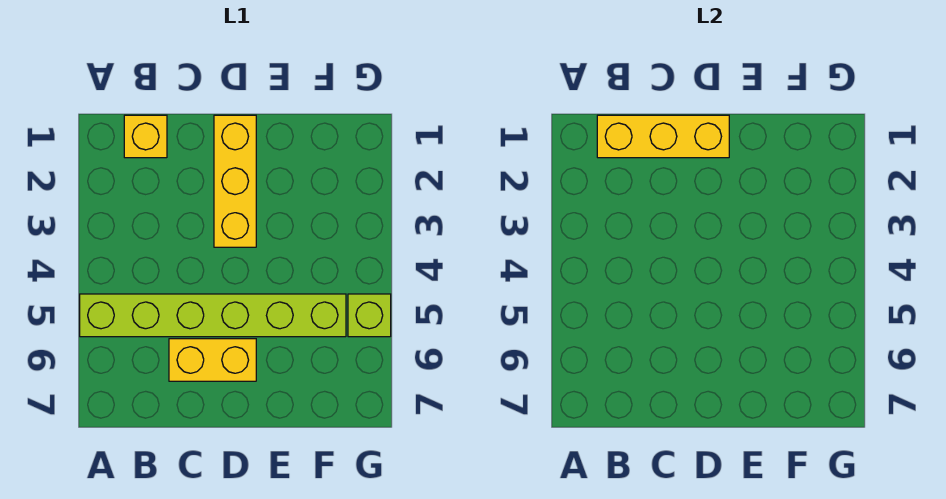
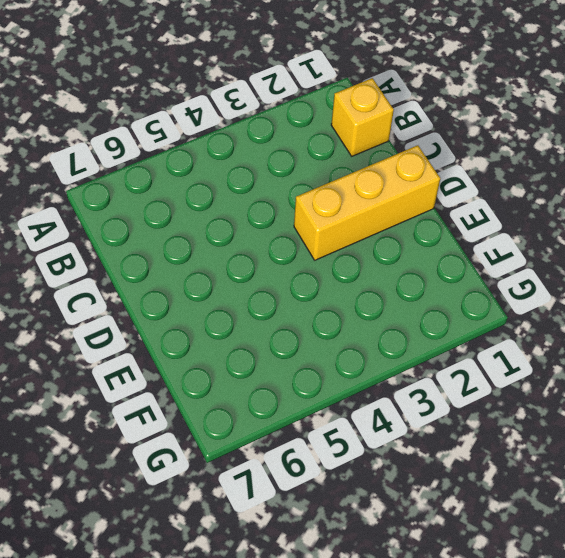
none -> lime brick A5:F5 level 1
none -> yellow brick C6:D6 level 1

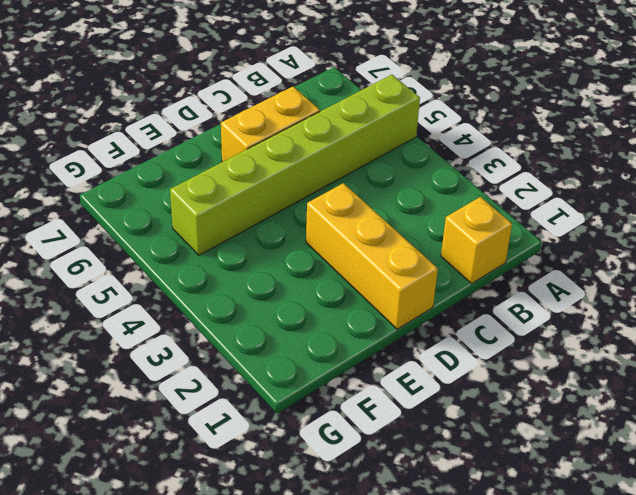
none -> lime brick G5 level 1
none -> yellow brick B1:D1 level 2

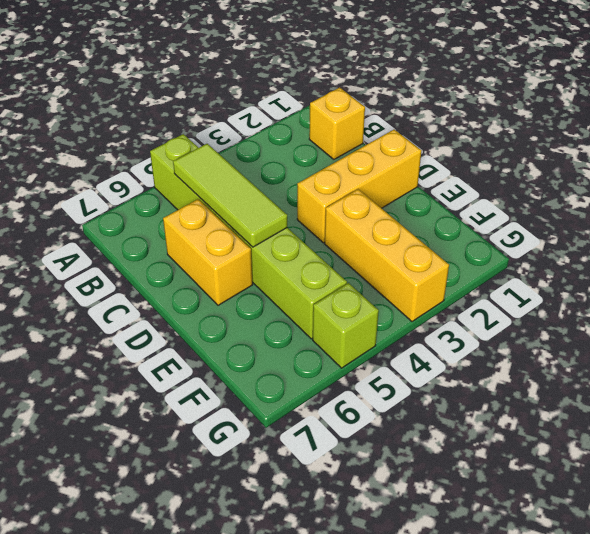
lime tile B5:D5 level 2 -> none
yellow brick E3:G3 level 1 -> yellow brick B1:D1 level 2

